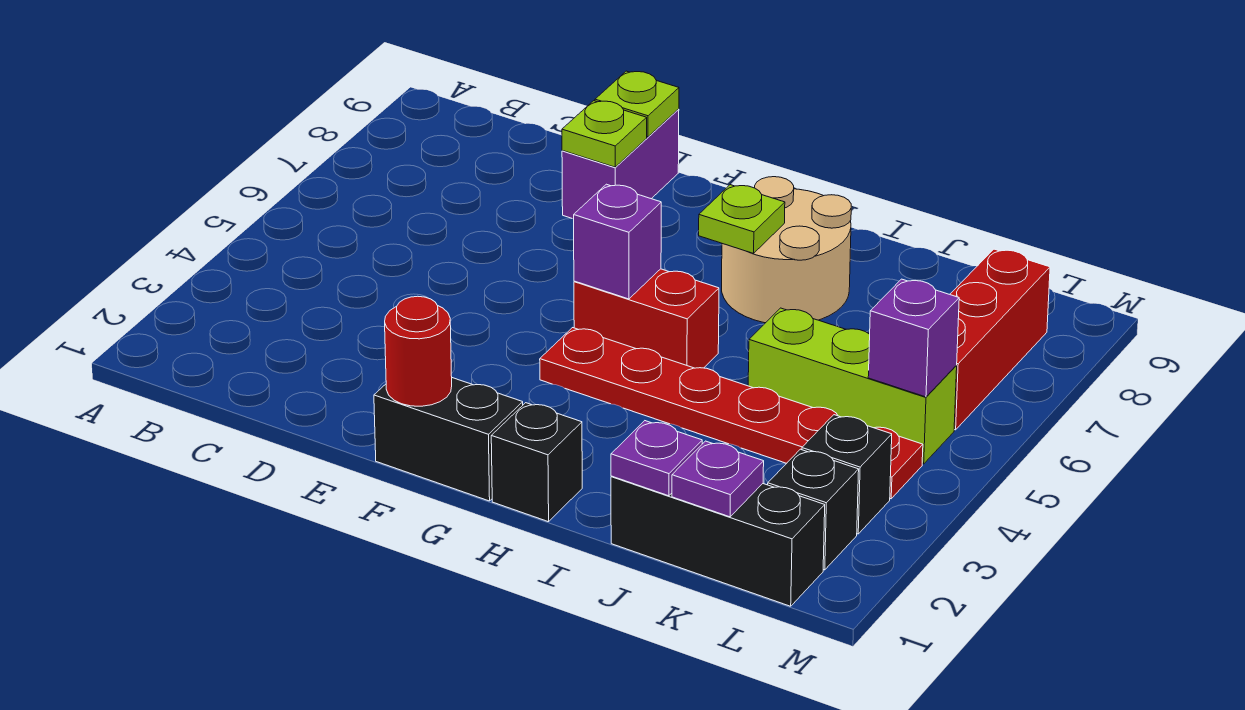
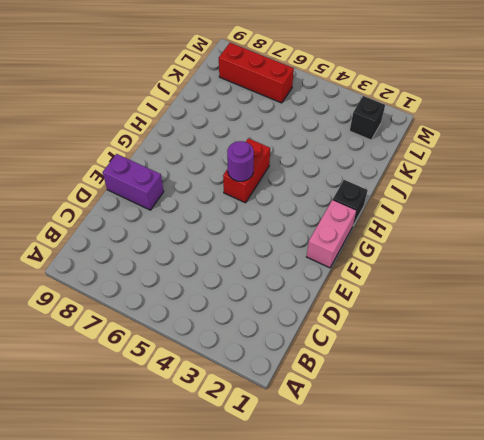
pink brick F1:G1 level 1 -> black brick F1:G1 level 1
purple round brick G5 level 2 -> purple brick G5 level 2
none -> red plate G4:L4 level 1
none -> tan round brick H7:I8 level 1
none -> black brick J1:L1 level 1

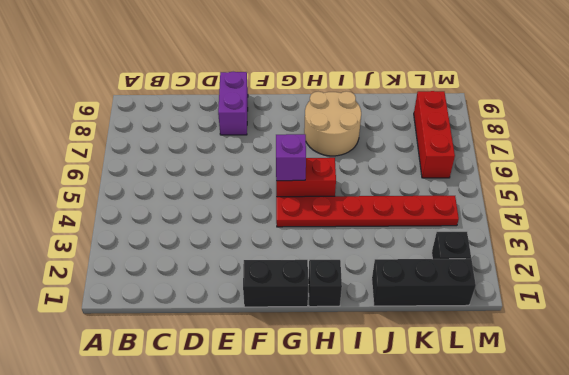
none -> lime brick J5:L5 level 1
none -> black brick L3 level 1
none -> lime plate E8 level 2

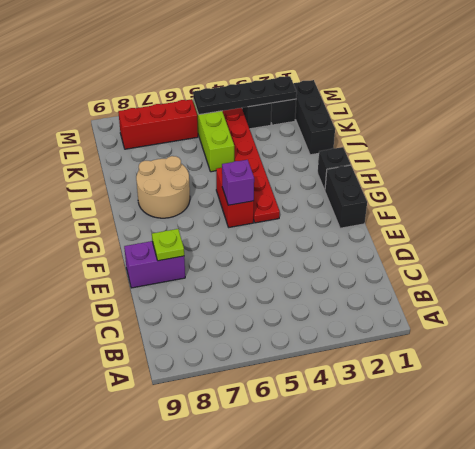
black plate L2:L5 level 2 -> purple brick L5 level 2
none -> lime plate E9 level 2
none -> red round brick F1 level 2
none -> lime plate H7 level 2

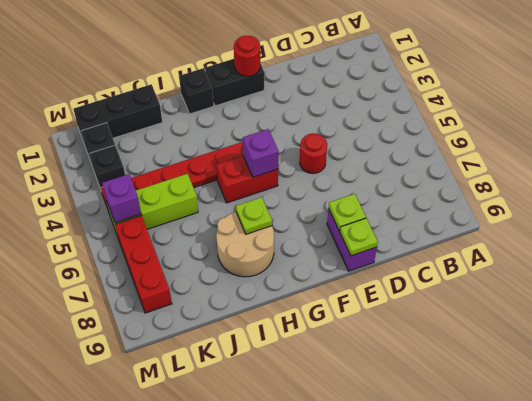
red round brick E5 level 1 -> none
none -> purple plate J1 level 2
none -> purple plate K1 level 2

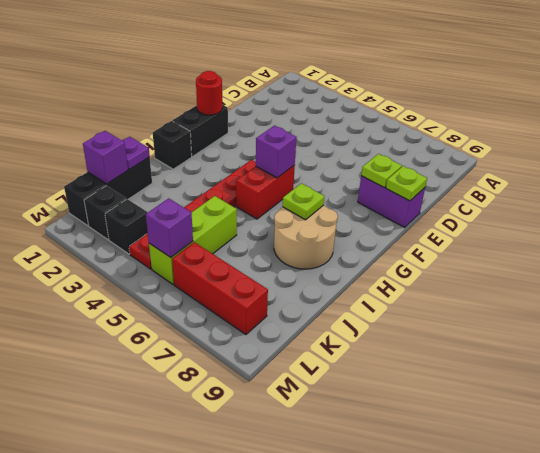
purple brick K1 level 2 -> purple plate K1 level 2

